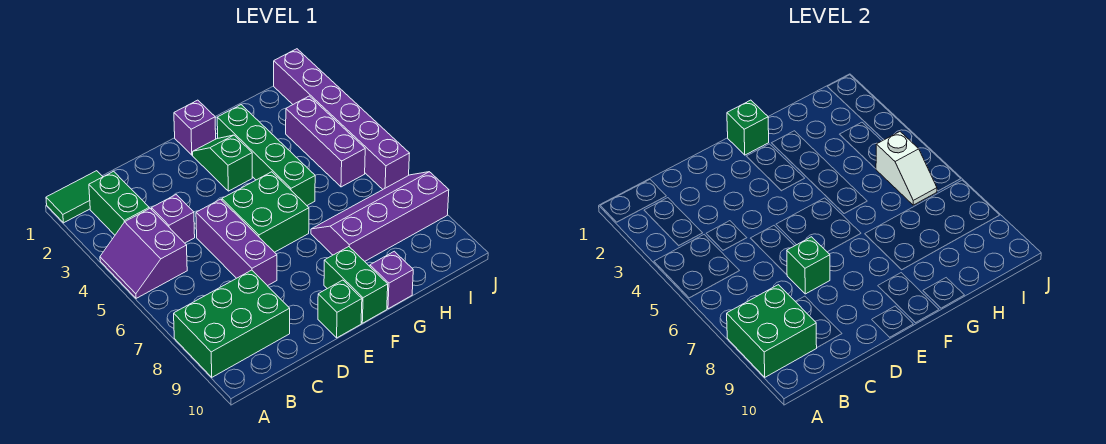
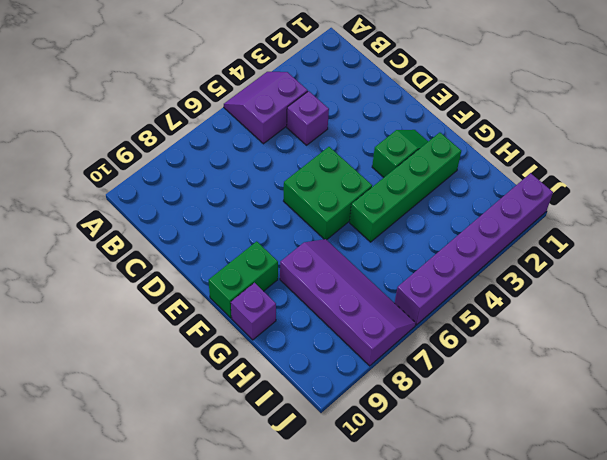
none -> green tile A1:B1 level 1
none -> green brick A8:C9 level 1
none -> green brick B2:B3 level 1

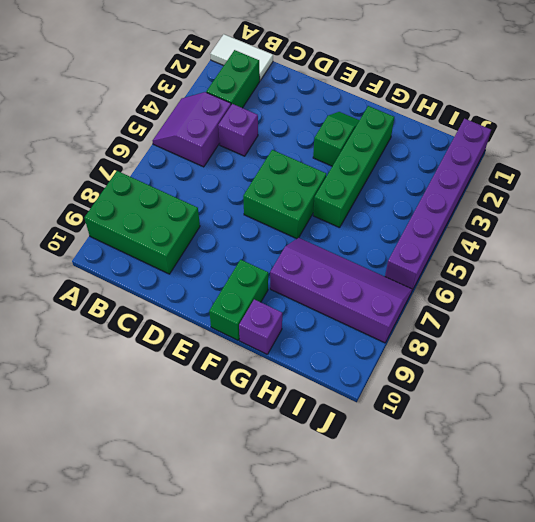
white tile A1:B1 level 1 -> green tile A1:B1 level 1
none -> purple brick D5:D7 level 1
none -> green brick E10 level 1
none -> purple brick F1 level 1

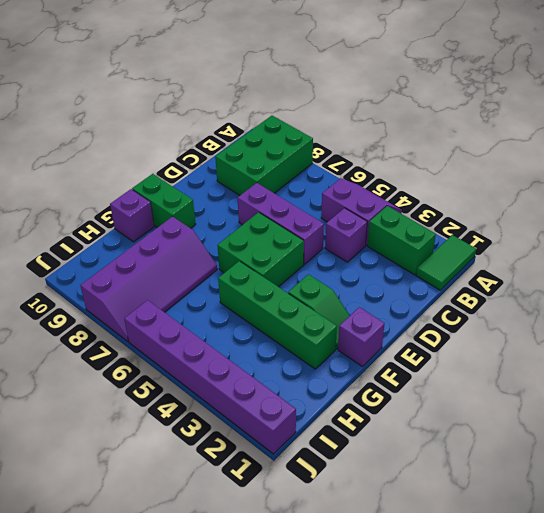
none -> green brick E10 level 1
none -> purple brick I3:I5 level 1
none -> green brick A8:B9 level 2

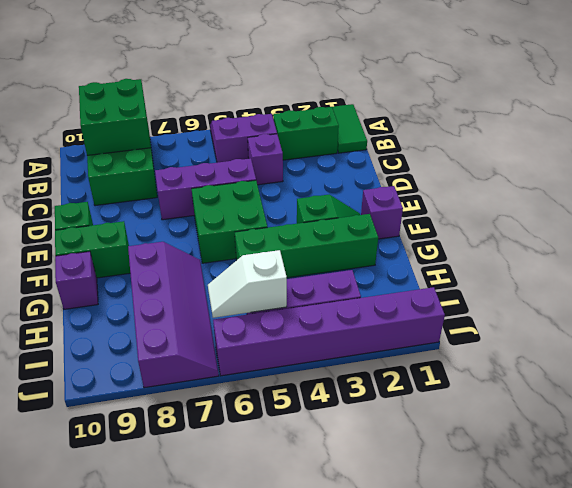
none -> green brick D7 level 2
none -> green brick F1 level 2

